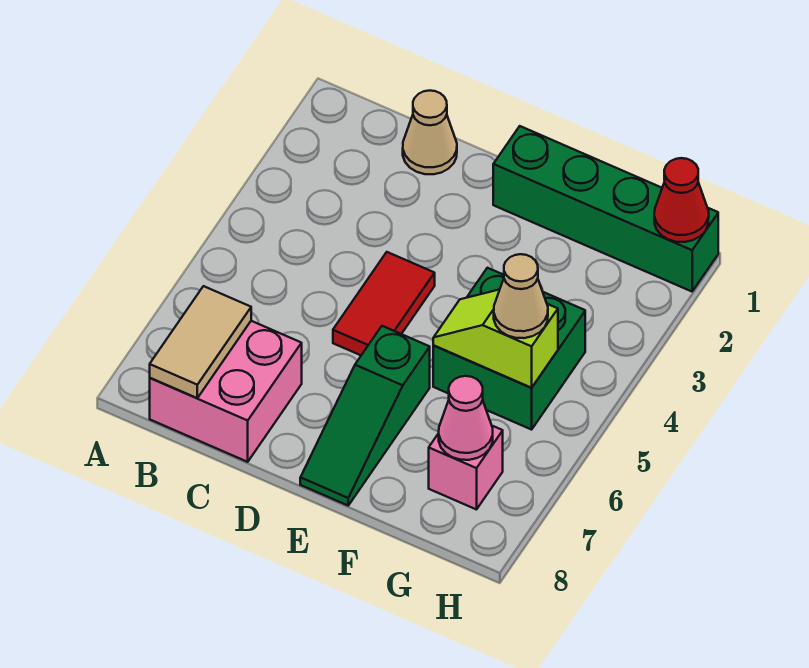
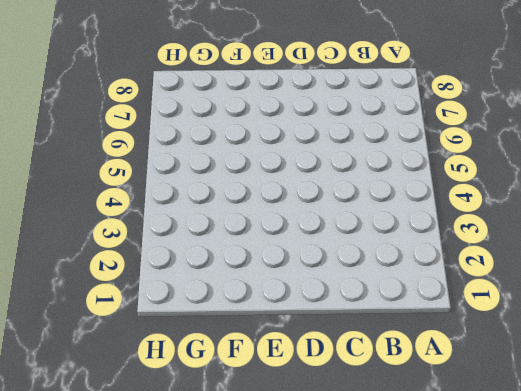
none -> pink brick B7:C8 level 1
none -> tan cone C1 level 1
none -> red tile D4:D5 level 1

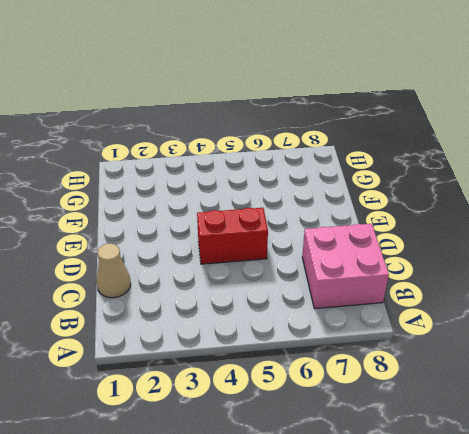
red brick D4:D5 level 1 -> red tile D4:D5 level 1
none -> green brick E1:H1 level 1
none -> green slope E6:E8 level 1 top 6
none -> green brick F4:G5 level 1

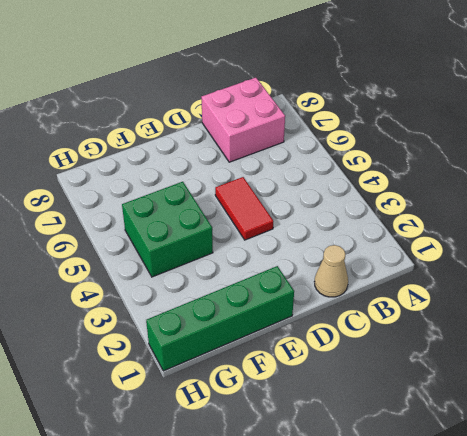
none -> green slope E6:E8 level 1 top 6
none -> pink brick G7 level 1
none -> tan tile B7:B8 level 2

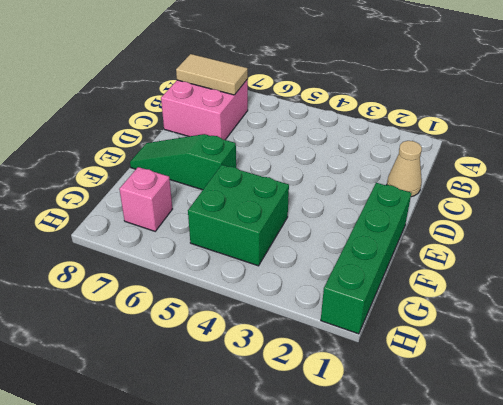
none -> red tile D4:D5 level 1
none -> lime slope F5:G5 level 2 top G
none -> pink cone G7 level 2

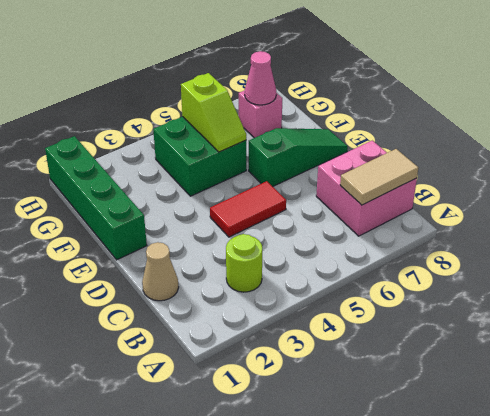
lime round brick B3 level 1 -> none
none -> red cone H1 level 2
none -> tan cone G5 level 3

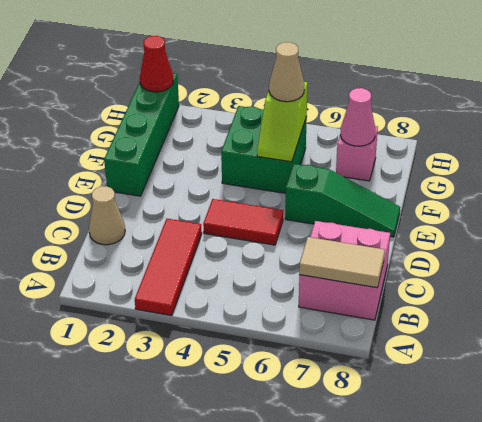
red tile A3:C3 level 1 -> none

